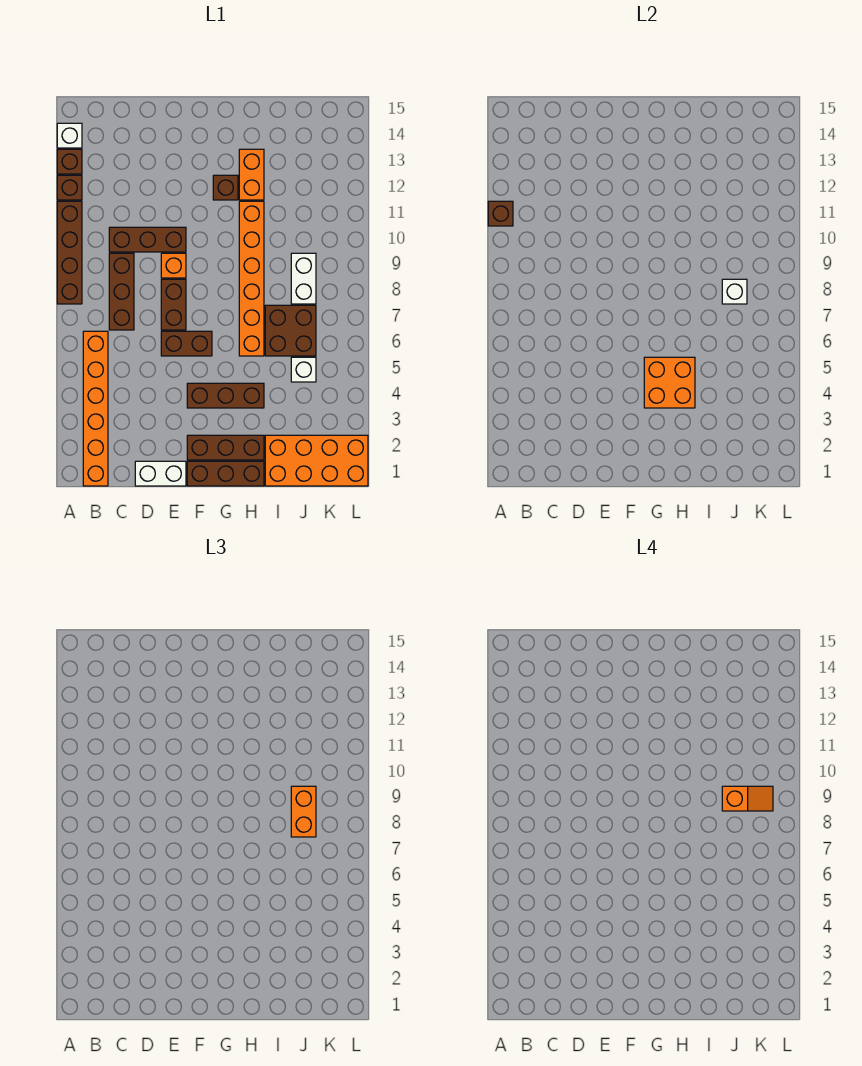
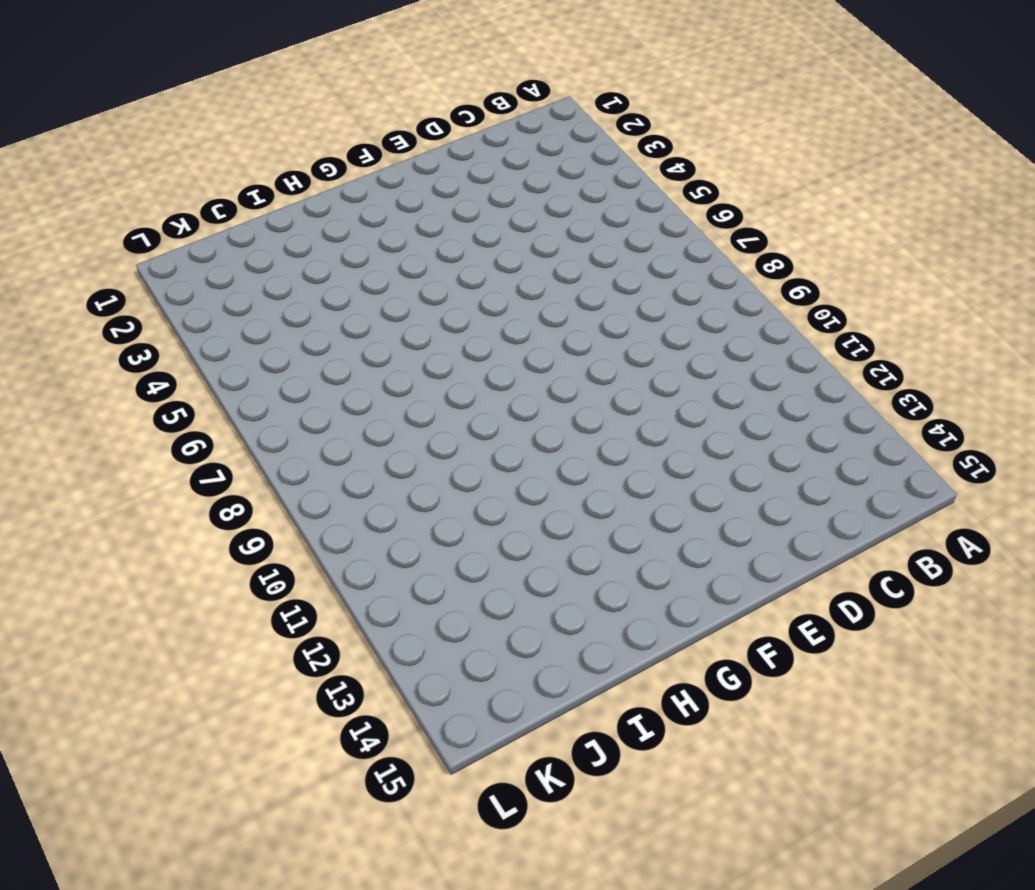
none -> brown brick A8:A11 level 1
none -> brown brick A12 level 1
none -> brown brick A13 level 1

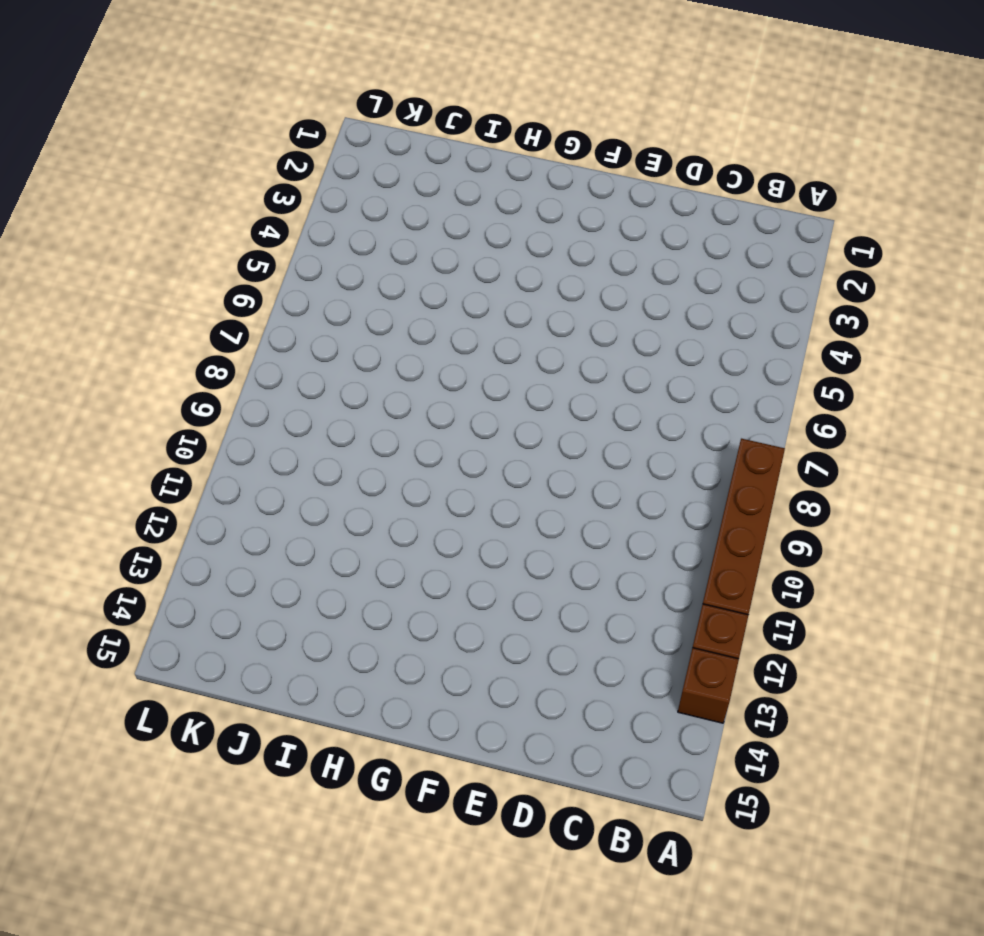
none -> white brick A14 level 1
none -> orange brick B1:B6 level 1
none -> brown brick C7:C9 level 1

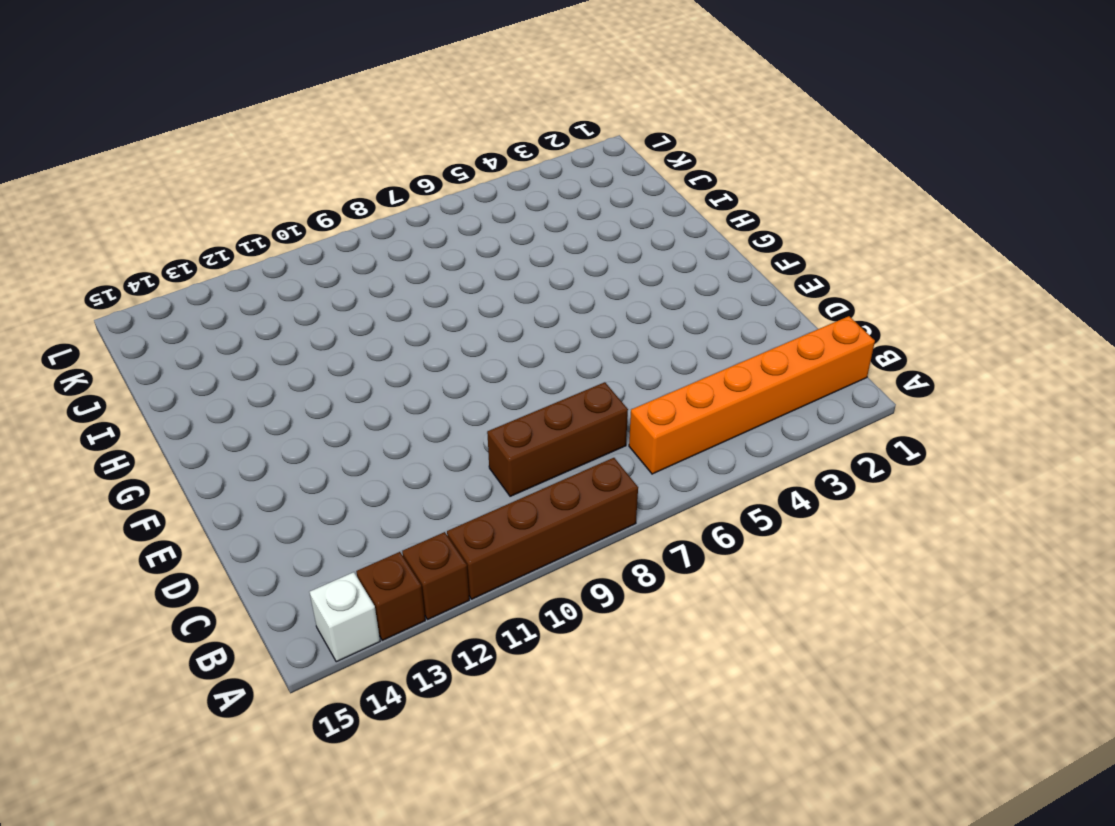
none -> brown brick C10:E10 level 1
none -> white brick D1:E1 level 1
none -> brown brick E6:F6 level 1

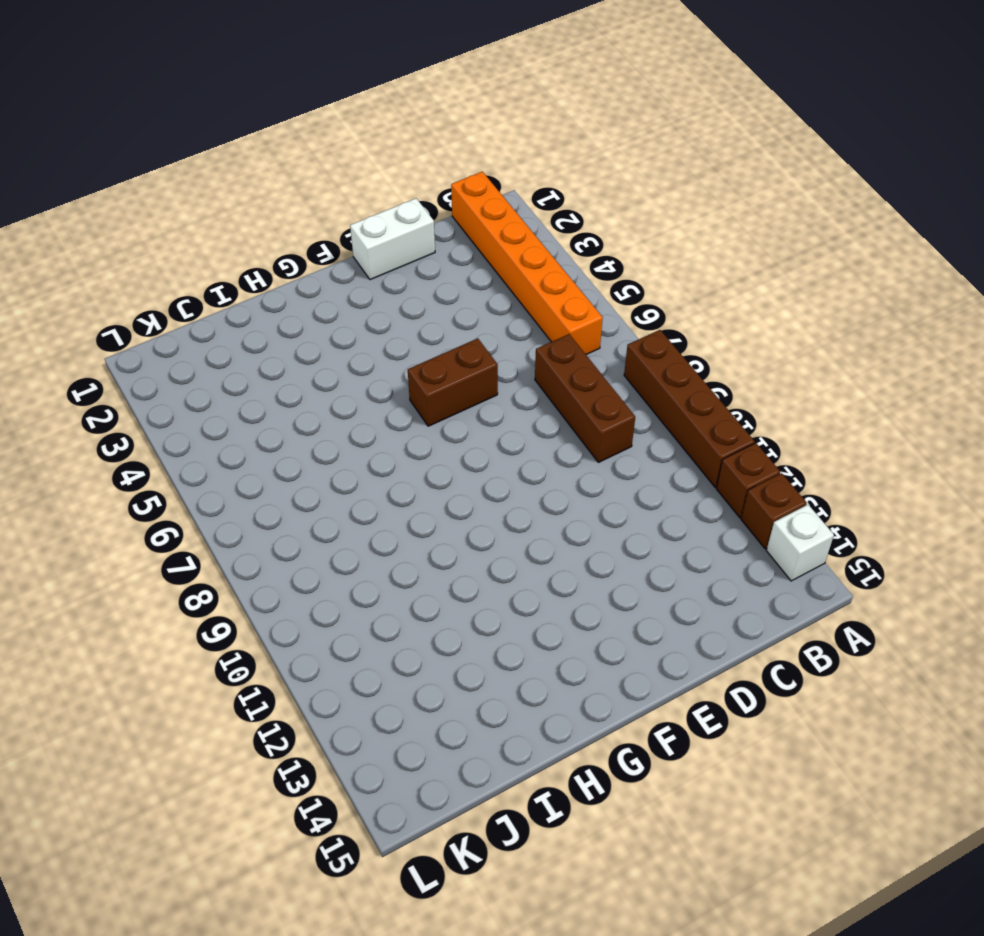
none -> brown brick C10:E10 level 1
none -> brown brick E7:E8 level 1
none -> orange brick E9 level 1

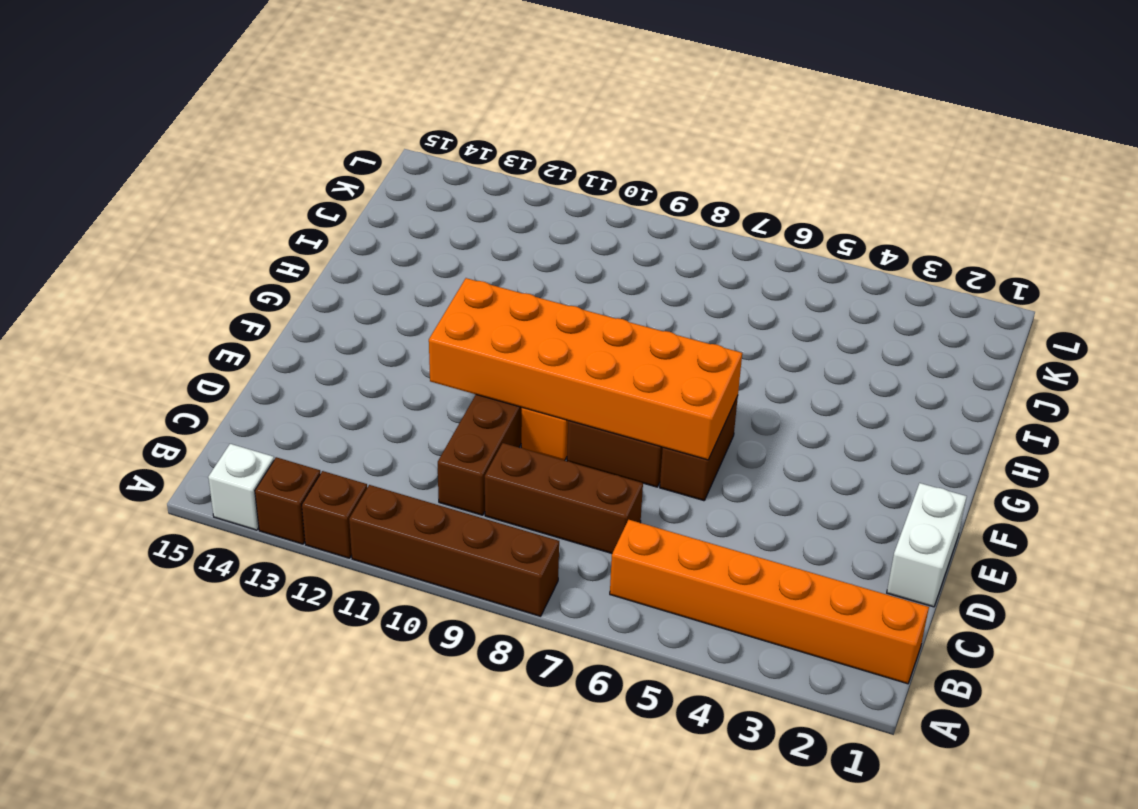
orange brick E6:F11 level 2 -> none
none -> brown brick F1:H1 level 1
none -> brown brick F2:H2 level 1
none -> brown brick F4:H4 level 1

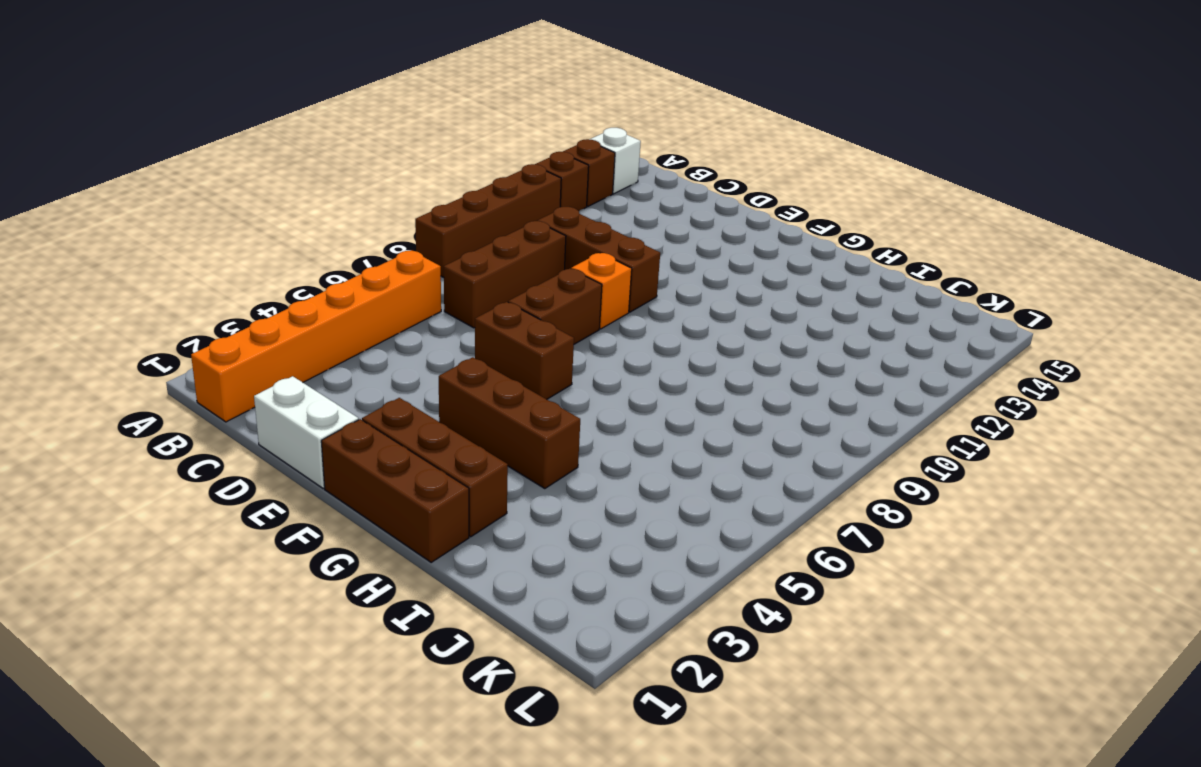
none -> brown brick G12 level 1
none -> orange brick H6:H11 level 1
none -> orange brick H12:H13 level 1

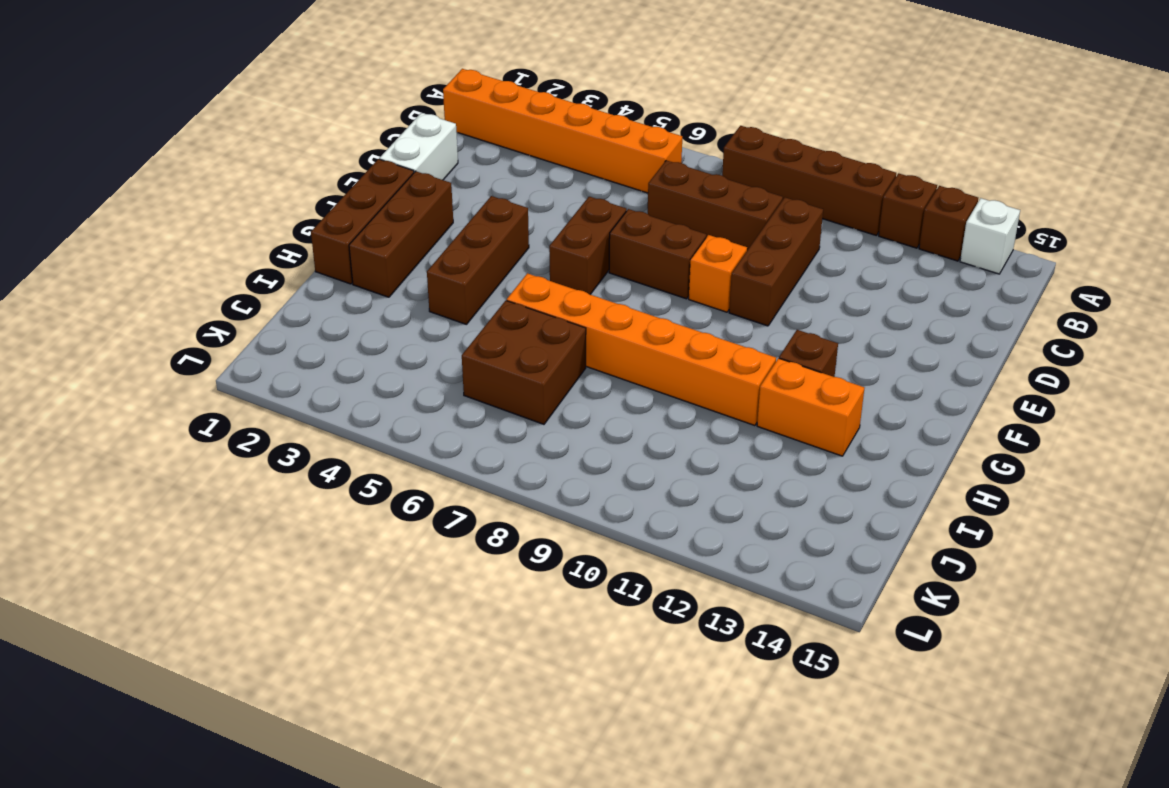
none -> orange brick I1:L2 level 1
none -> white brick J5 level 1
none -> white brick J8:J9 level 1

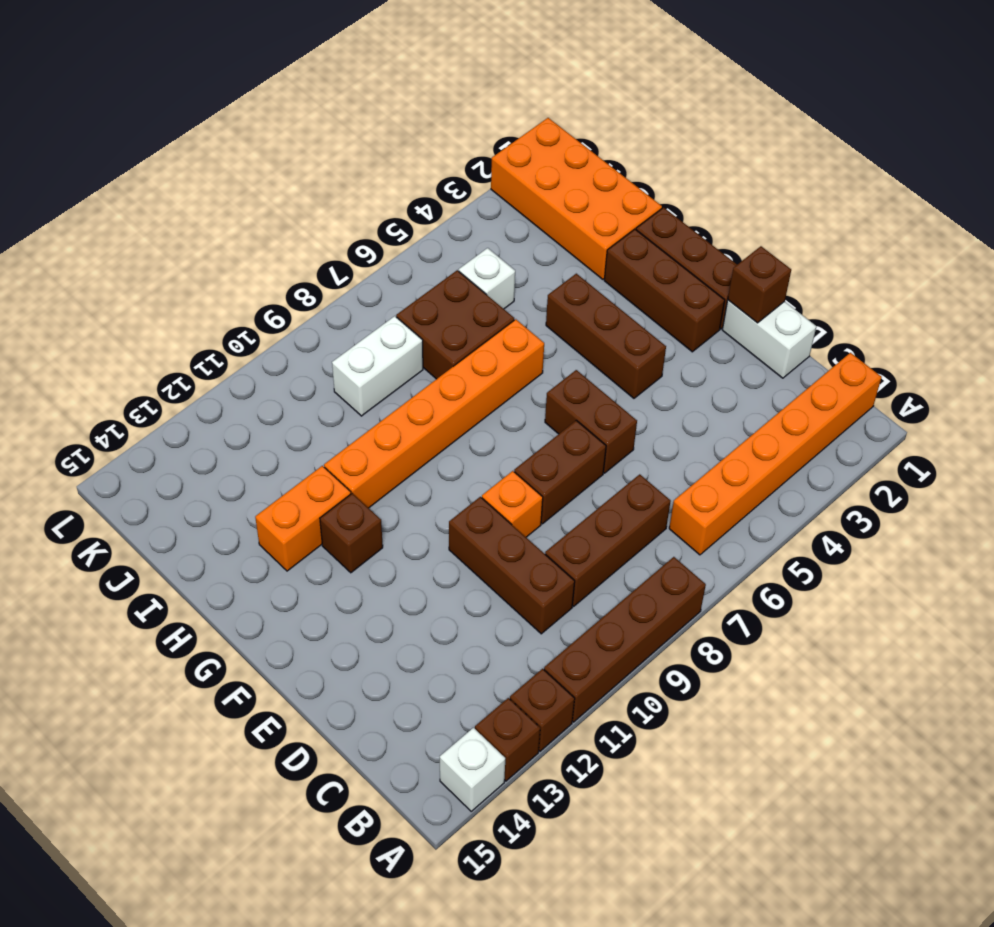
brown brick E1 level 2 -> brown brick A11 level 2
none -> orange brick G4:H5 level 2
none -> white brick J8 level 2
none -> orange brick J8:J9 level 3

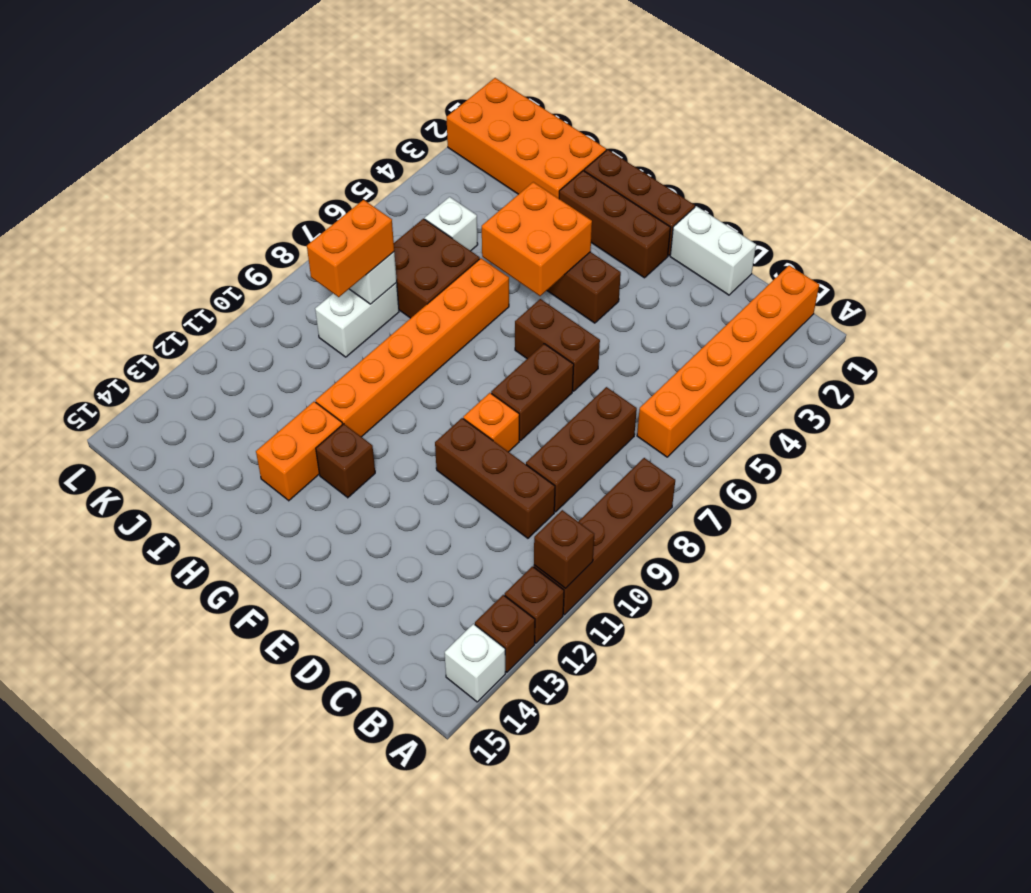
none -> orange slope J9:K9 level 4 top J

